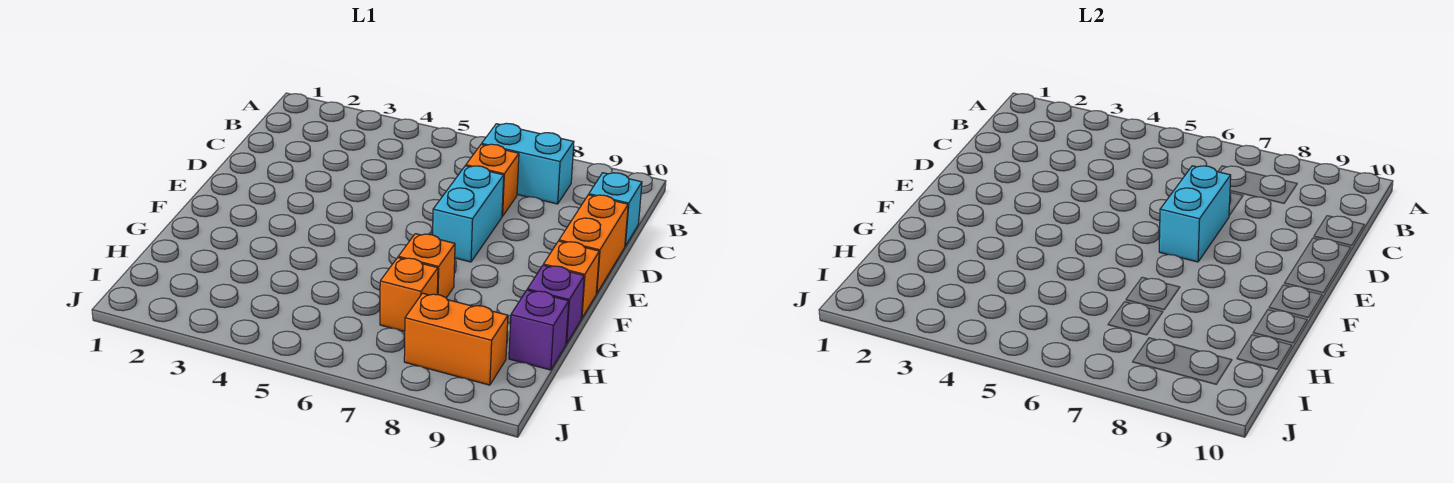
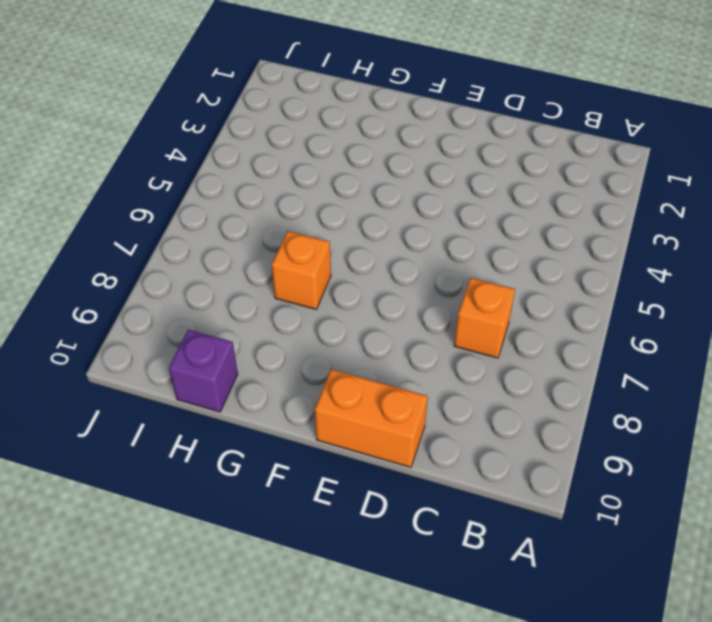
none -> cyan brick B7:B8 level 1
none -> cyan brick C10 level 1
none -> cyan brick D7:E7 level 1

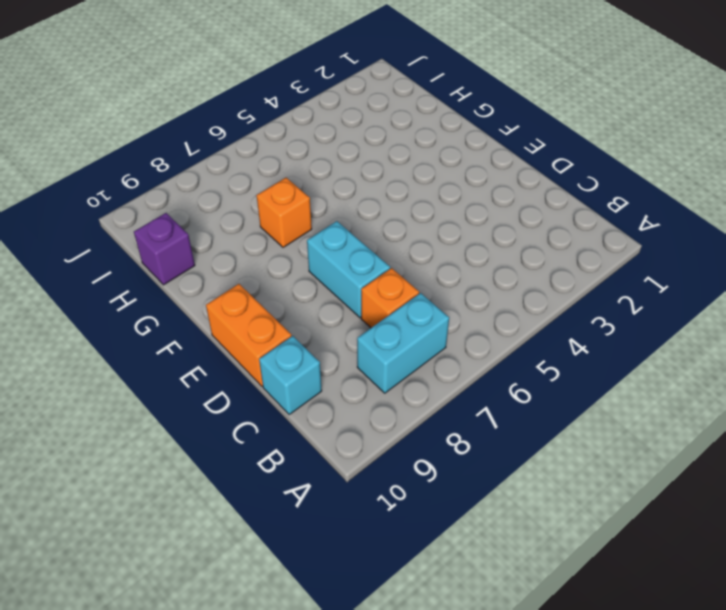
none -> orange brick F10 level 1
none -> purple brick G10 level 1
none -> orange brick H7 level 1

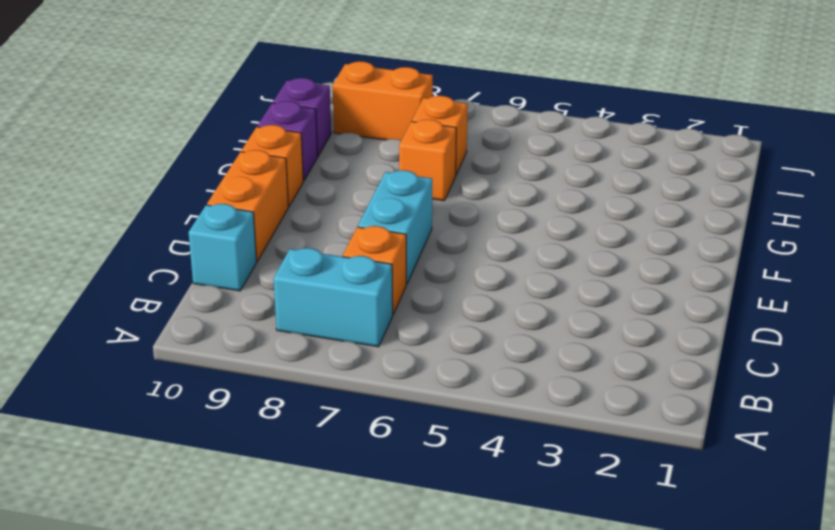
none -> cyan brick D7:E7 level 2

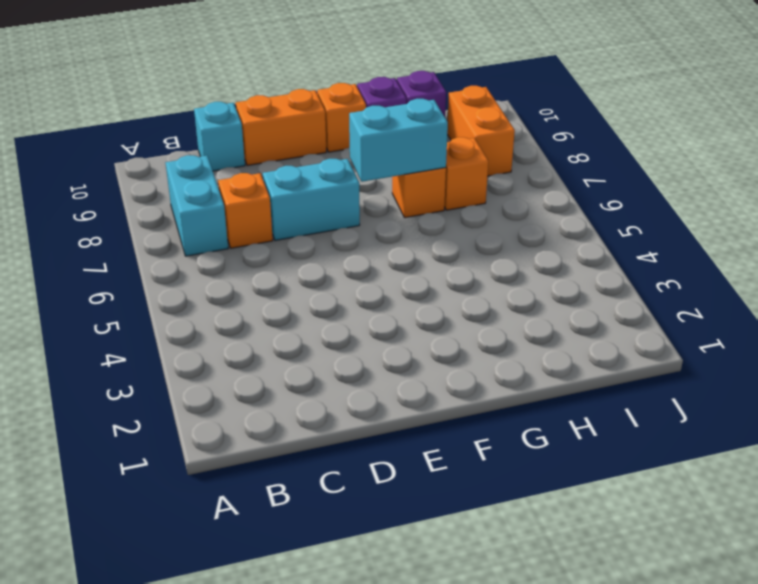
cyan brick F7:G7 level 2 -> cyan brick D7:E7 level 2

